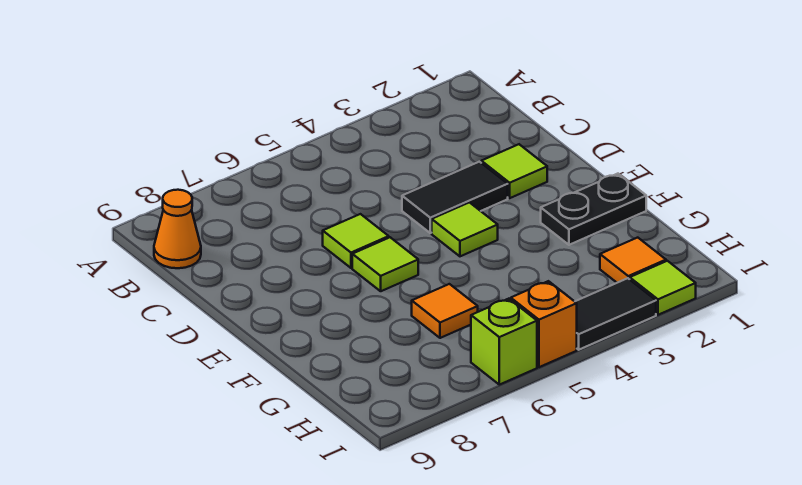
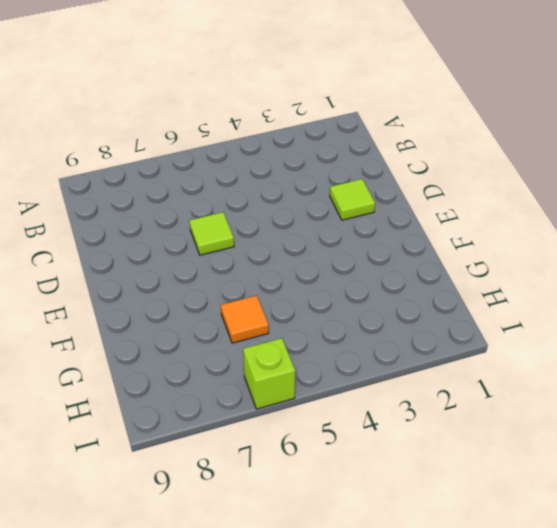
none -> orange cone B9 level 1
none -> black tile D3:D4 level 1
none -> lime tile E4 level 1

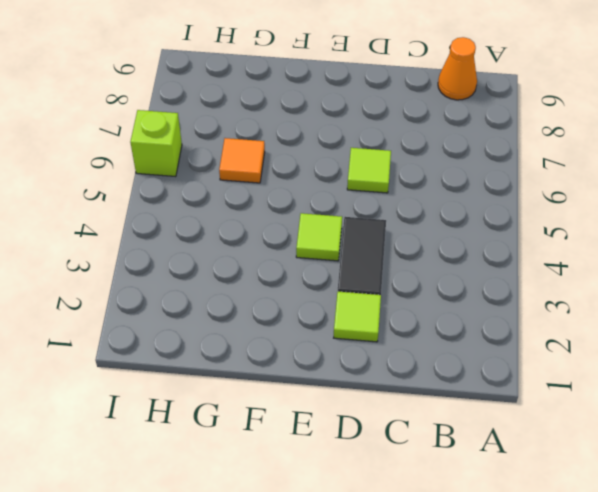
none -> lime tile E6 level 1
none -> black plate F1:F2 level 1
none -> orange tile H2 level 1

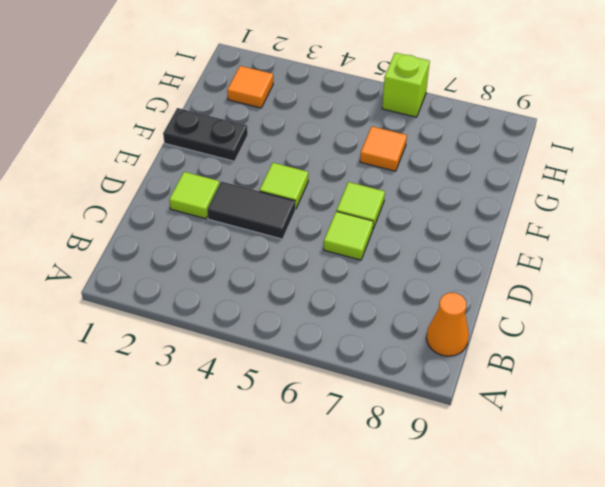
none -> lime tile I2 level 1
none -> black tile I3:I4 level 1
none -> orange brick I5 level 1

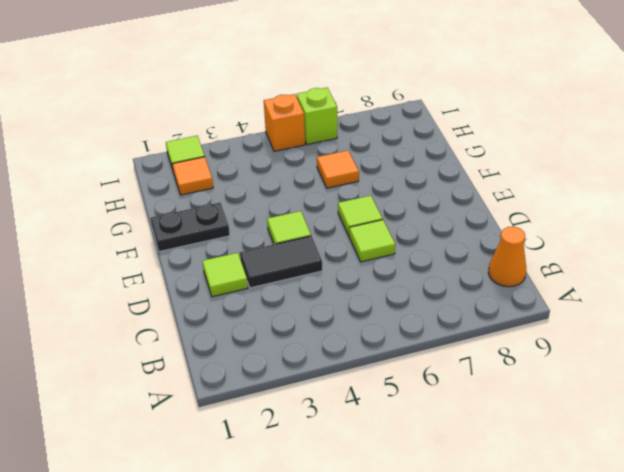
none -> black tile I3:I4 level 1

